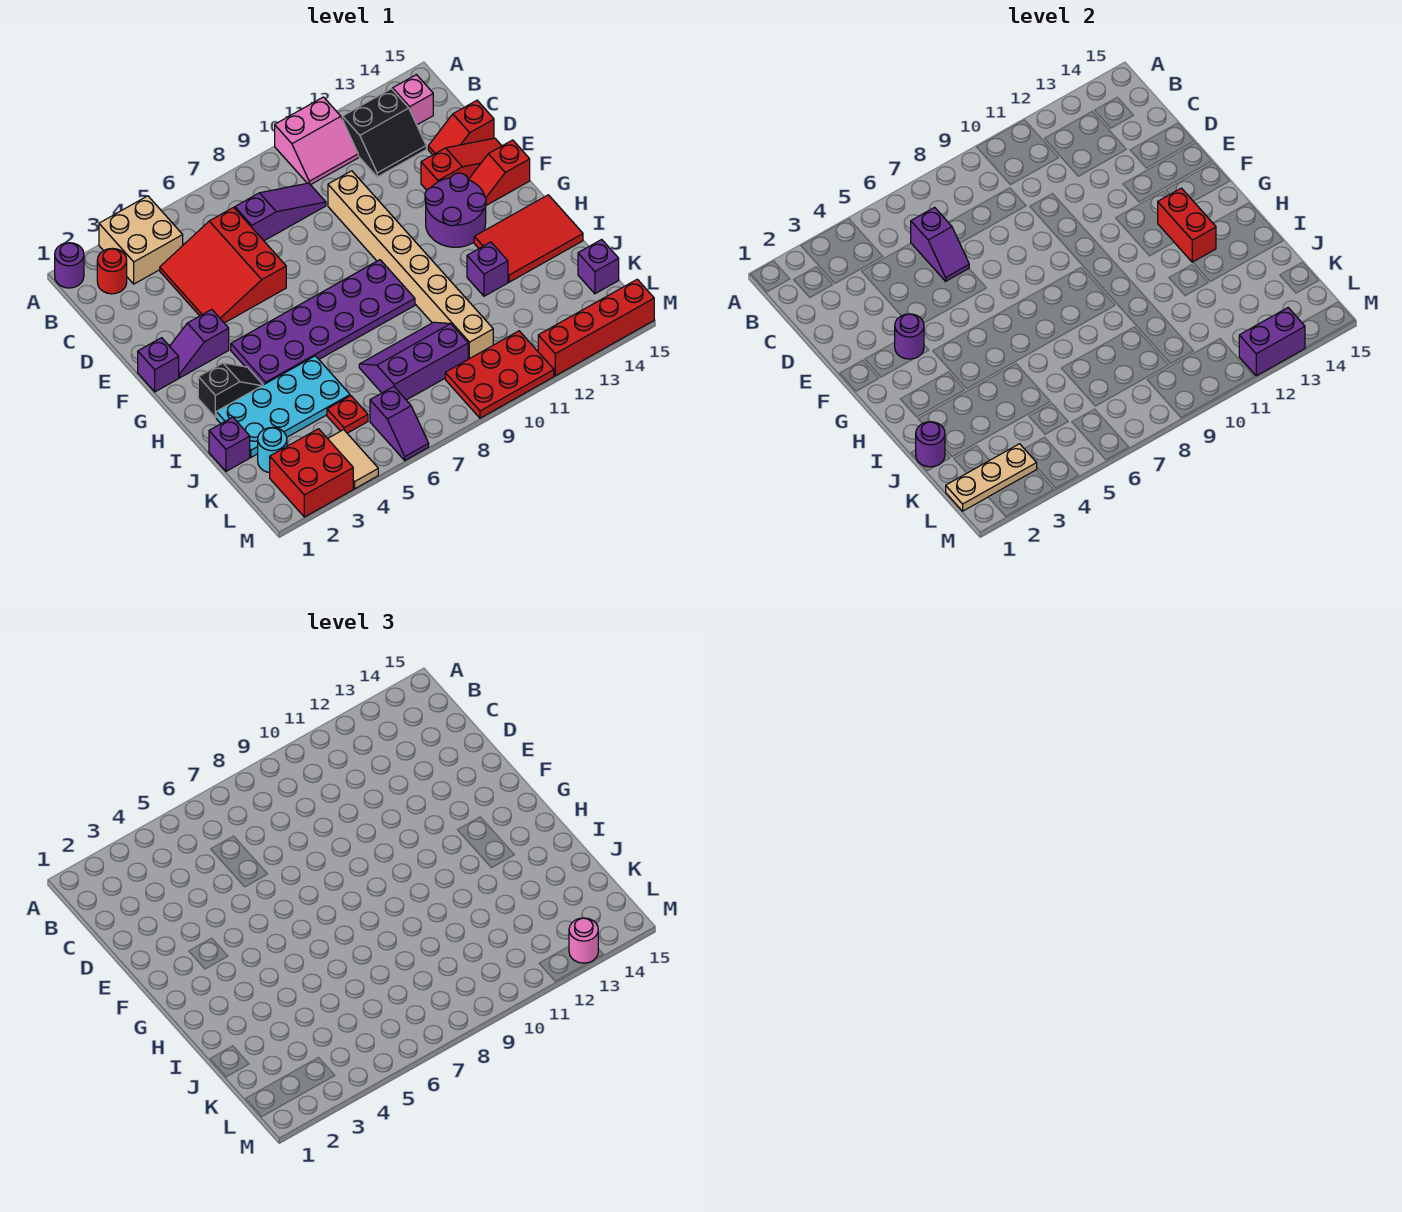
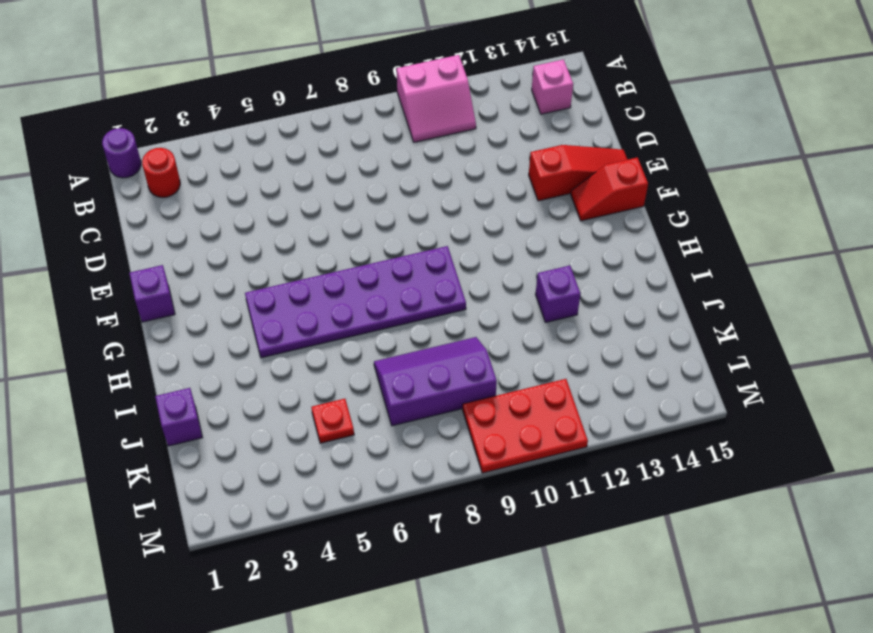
none -> tan brick A3:B4 level 1
none -> black slope B12:C13 level 1 top B
none -> red slope C4:E6 level 1 top 6
none -> purple slope C7:C9 level 1 top 7

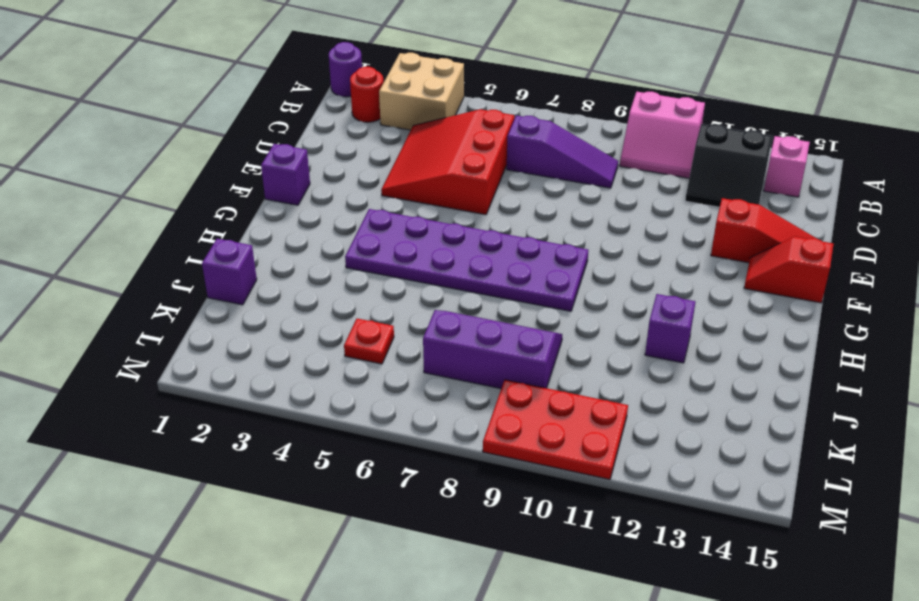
none -> tan brick D10:K10 level 1
none -> red slope D14:D15 level 1 top 15
none -> purple slope F2:F3 level 1 top 3
none -> purple round brick F12:G13 level 1

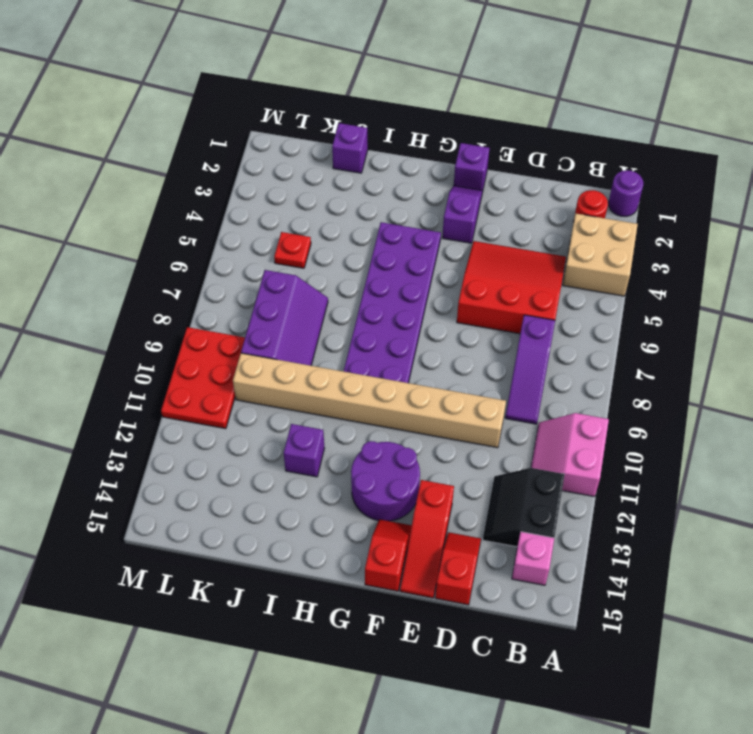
none -> black slope H2:H3 level 1 top 2
none -> red tile H13:I15 level 1
none -> cyan plate I2:J5 level 1
none -> cyan round brick K2 level 1

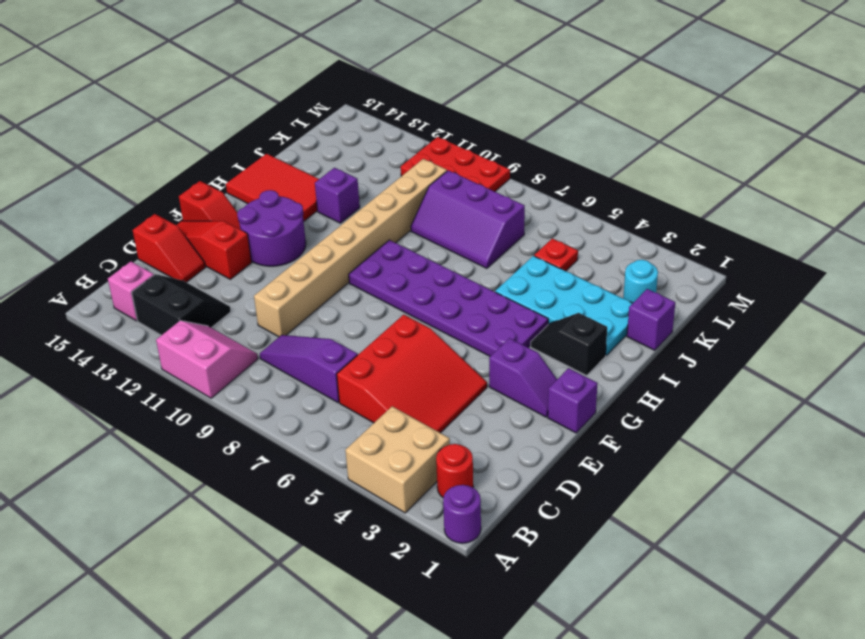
none -> purple brick K15 level 1
none -> red brick L2:M3 level 1
none -> tan tile L4:M4 level 1
none -> purple slope L6:M6 level 1 top L

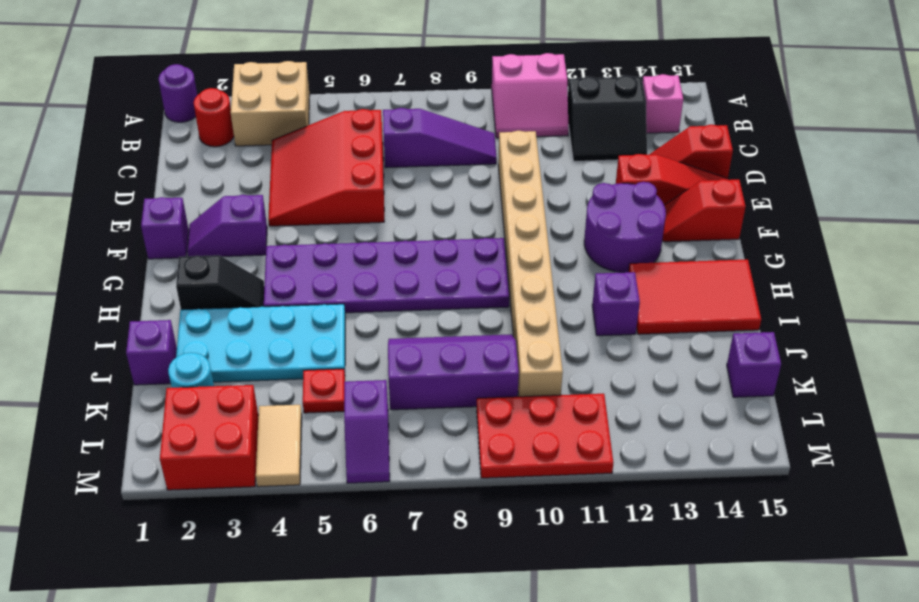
none -> red brick M12:M15 level 1
none -> purple slope C6:D6 level 2 top C
none -> purple round brick F3 level 2
none -> red brick G13:H13 level 2

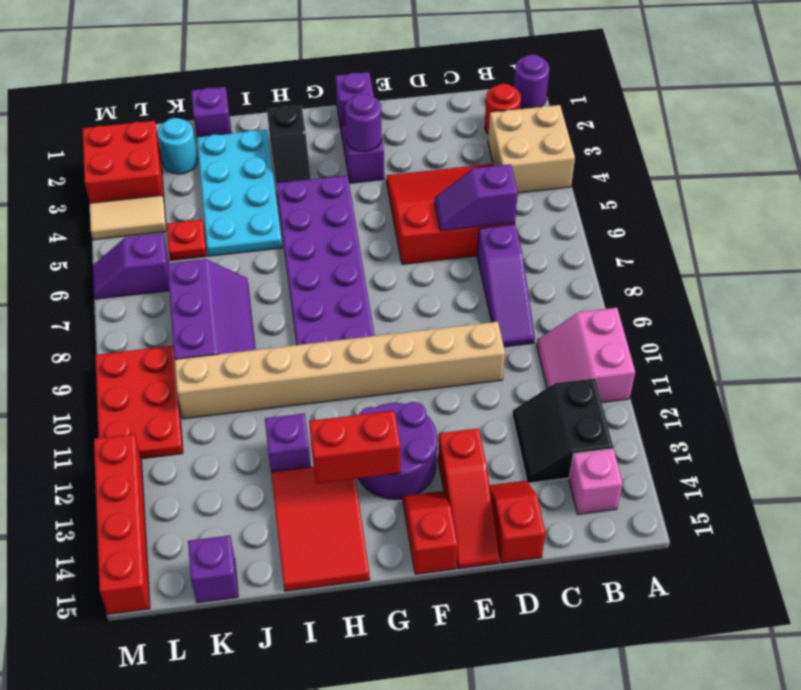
none -> purple round brick J1 level 2
none -> tan plate L1:L3 level 2
none -> purple brick M12:M13 level 2
none -> pink round brick M13 level 3

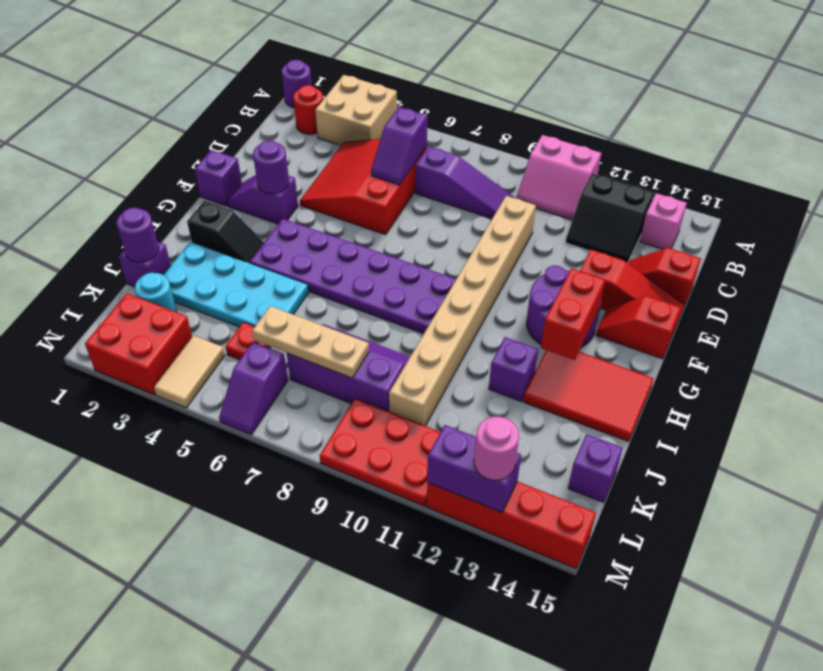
tan plate K6:K8 level 2 -> tan plate L1:L3 level 2

